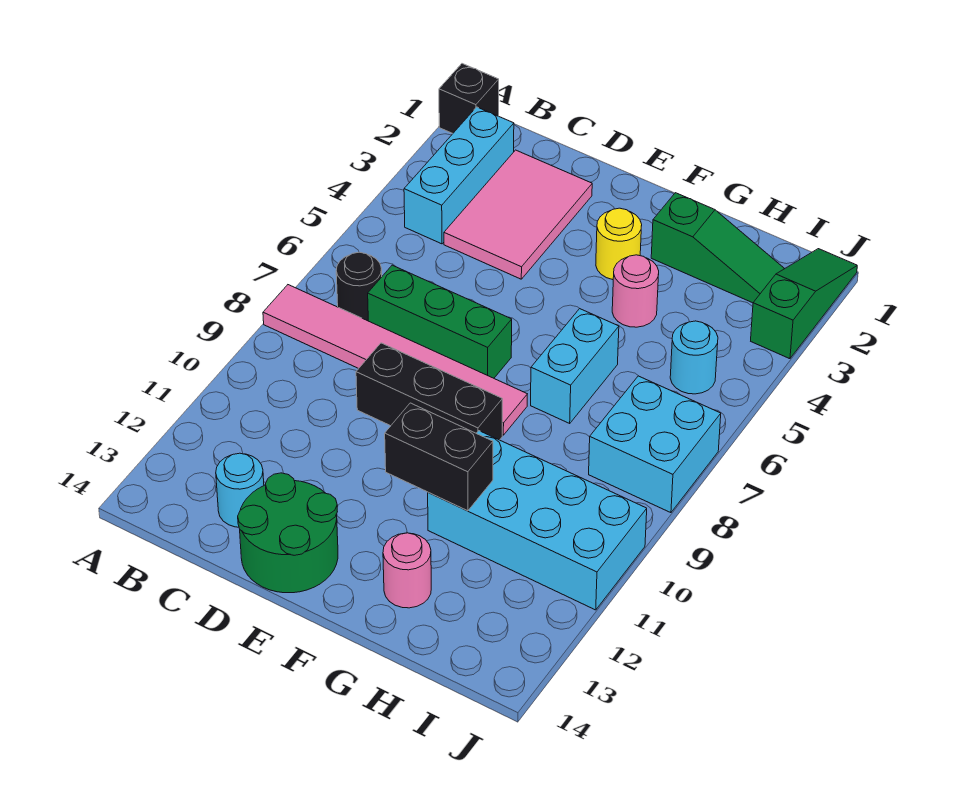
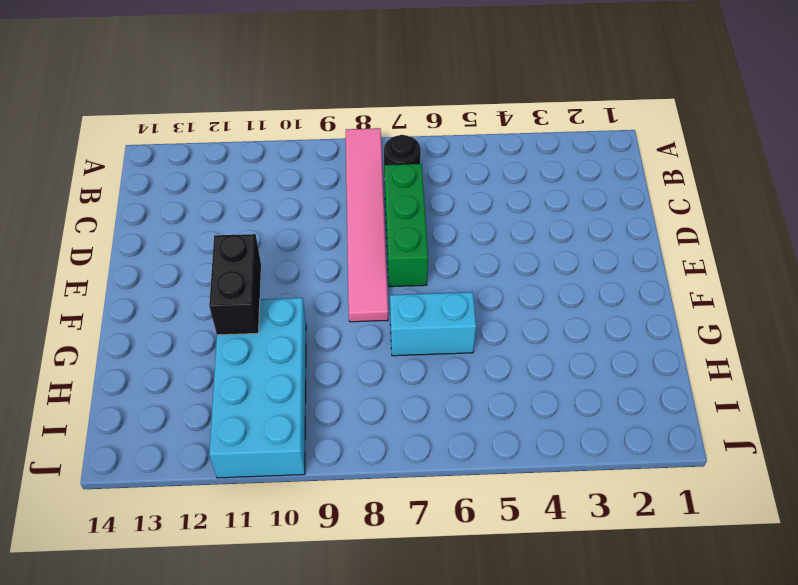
none -> black brick A1 level 1
none -> cyan brick B2:B4 level 1
none -> pink tile C2:D4 level 1

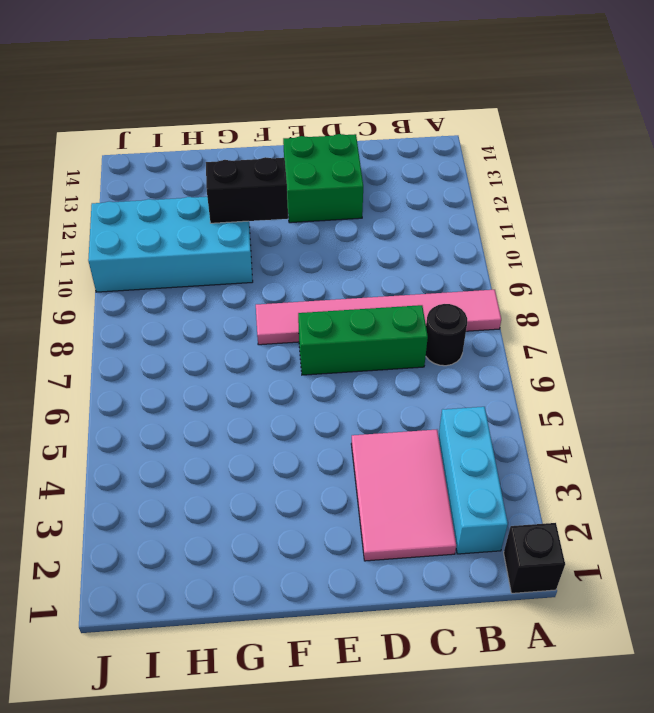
green brick D12:E13 level 1 -> green round brick D13:E14 level 1
none -> cyan round brick C13 level 1
none -> black brick D9:F9 level 1
none -> yellow round brick F3 level 1

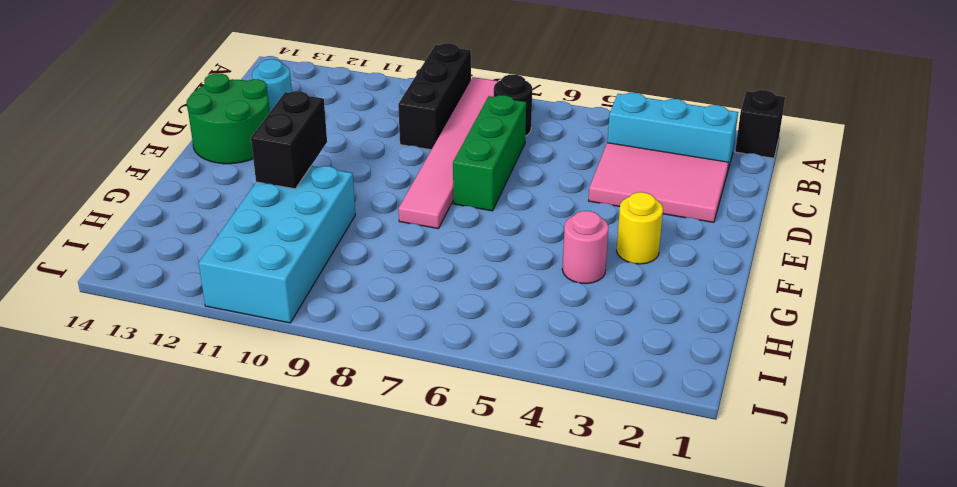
black brick A9:C9 level 1 -> black brick D9:F9 level 1
none -> green slope G2:I2 level 1 top G
none -> cyan brick G6:G7 level 1
none -> pink round brick G13 level 1

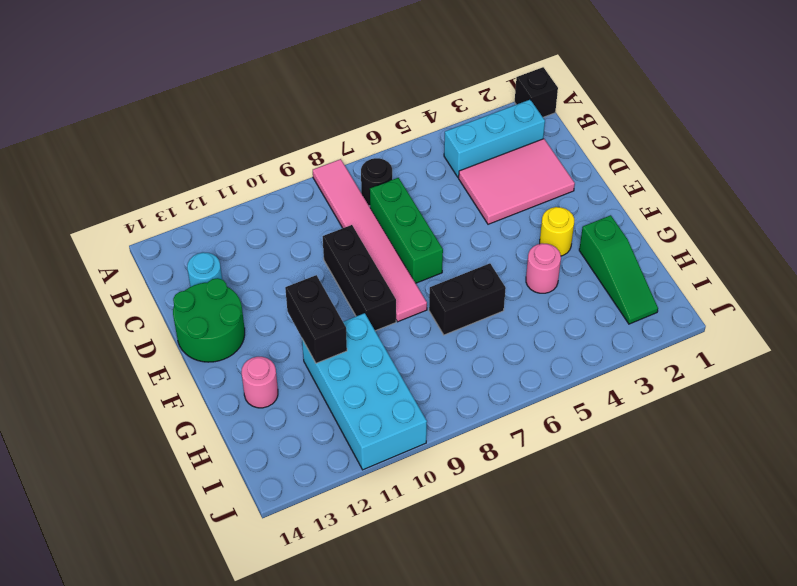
black brick G6:G7 level 1 -> cyan brick G6:G7 level 1
none -> cyan round brick I5 level 1
none -> cyan brick I7:J8 level 1
none -> green slope J1:J3 level 1 top 3

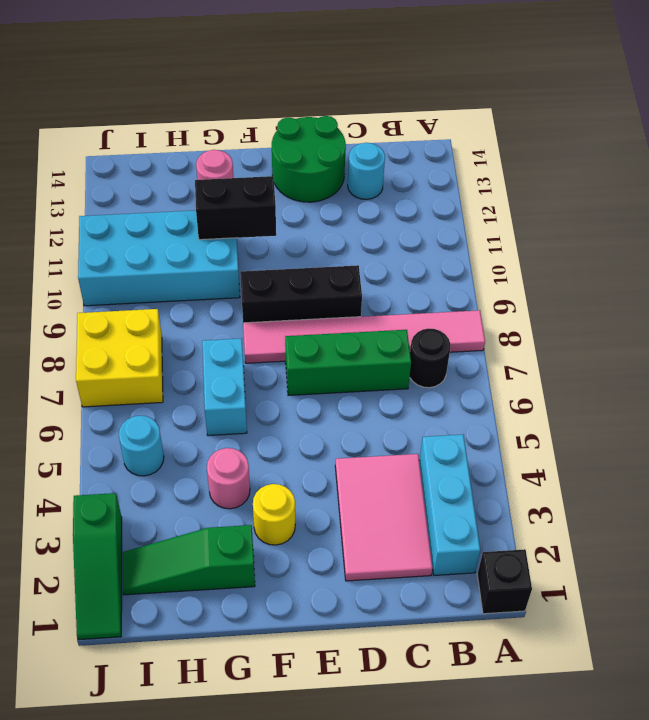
yellow brick I7:J8 level 1 -> cyan brick I7:J8 level 1

